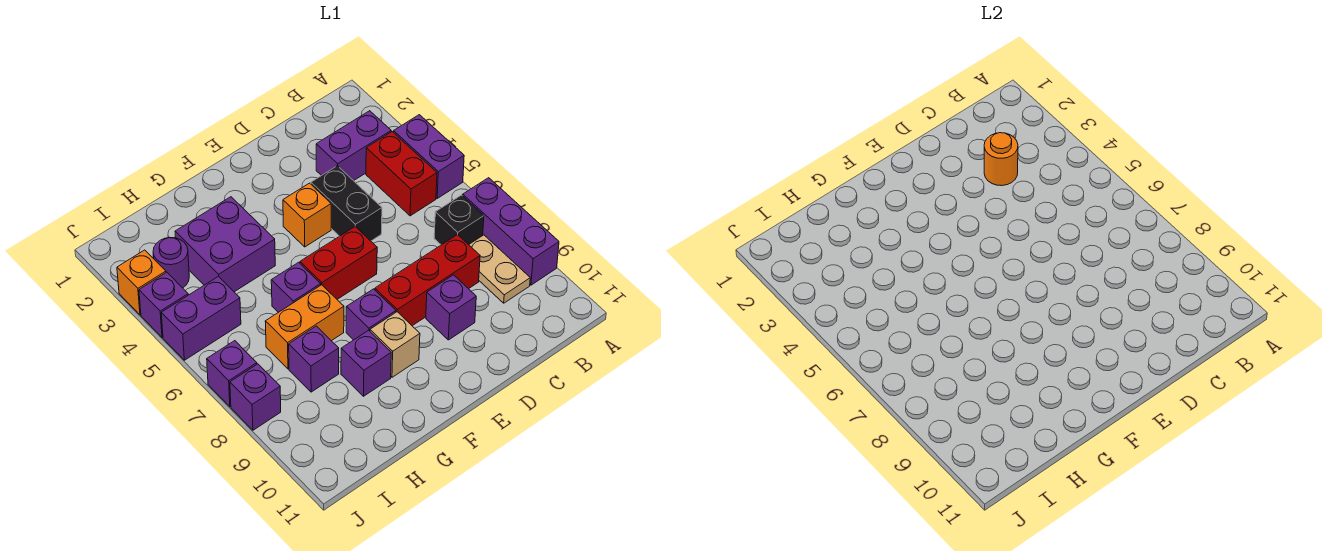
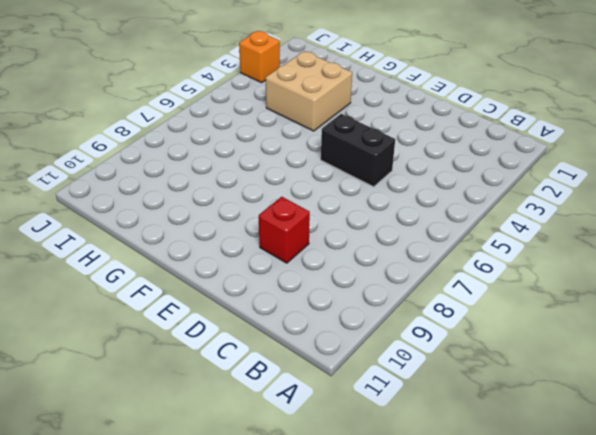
black brick D5:E5 level 1 -> black brick D4:D5 level 1
red brick D9 level 1 -> purple brick D9 level 1
tan brick G3:H4 level 1 -> purple brick G3:H4 level 1
none -> purple brick A4:A5 level 1
none -> purple brick A7:A9 level 1
none -> purple brick B3:C3 level 1

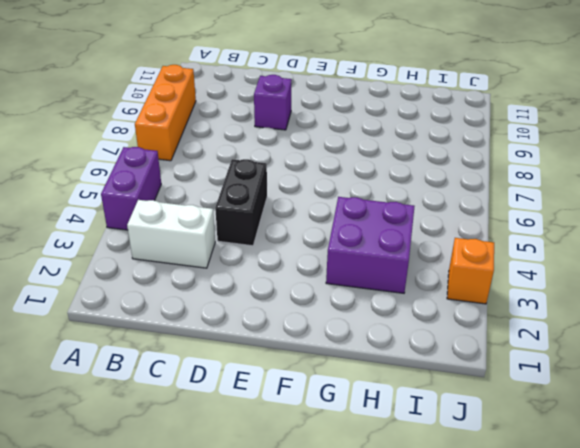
orange brick A7:A9 level 1 -> purple brick A7:A9 level 1
white brick B3:C3 level 1 -> purple brick B3:C3 level 1
none -> red brick B4:B5 level 1
none -> black brick B7 level 1
none -> tan plate B8:B9 level 1

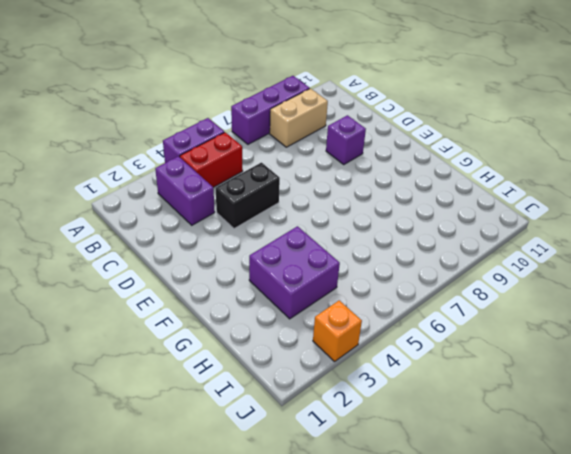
tan brick B8:B9 level 1 -> tan plate B8:B9 level 1
none -> black brick B7 level 1
none -> red brick C8:E8 level 1
none -> orange brick E4 level 1

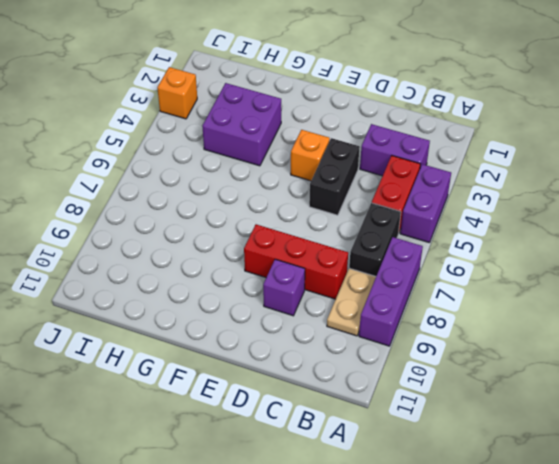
black brick B6:B7 level 1 -> black brick B7 level 1
none -> red brick E6:F6 level 1
none -> purple brick F8 level 1
none -> tan brick F9 level 1

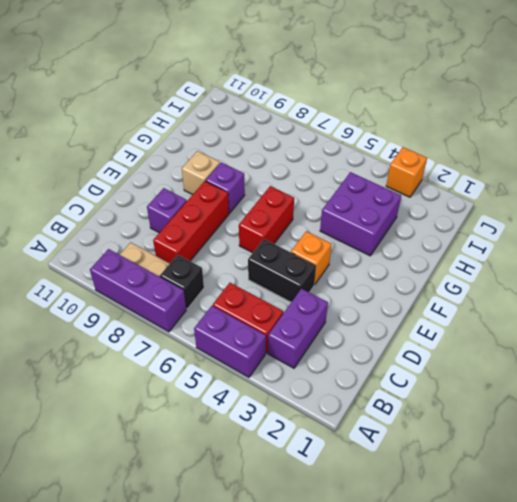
none -> purple brick G6 level 1
none -> orange brick G7:H7 level 1
none -> purple brick G9 level 1

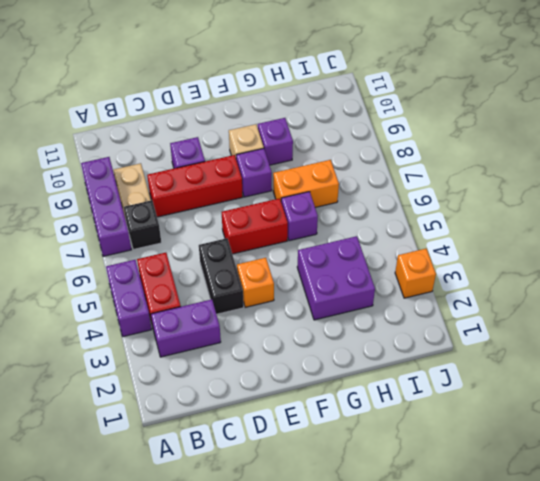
none -> purple brick H8 level 1
none -> purple round brick I3 level 1
none -> purple brick I5:J5 level 1

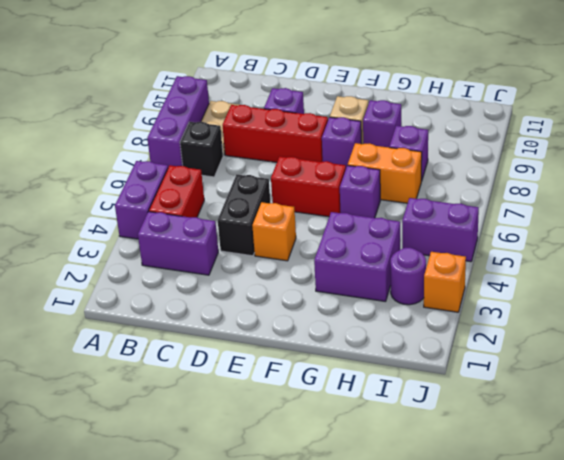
none -> purple brick J4 level 1
none -> purple brick J7 level 1
none -> purple brick J8 level 1

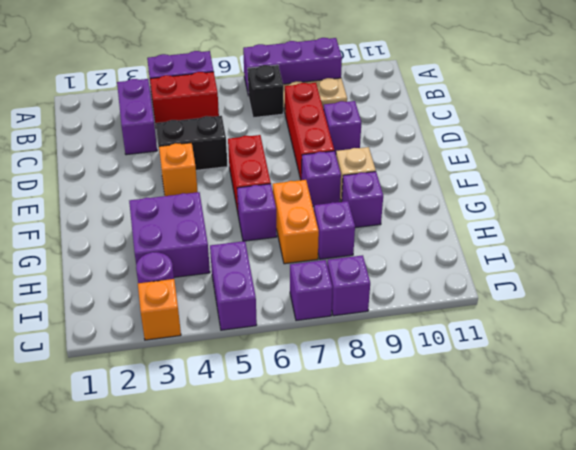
none -> purple brick J4 level 1
none -> orange round brick C3 level 2

